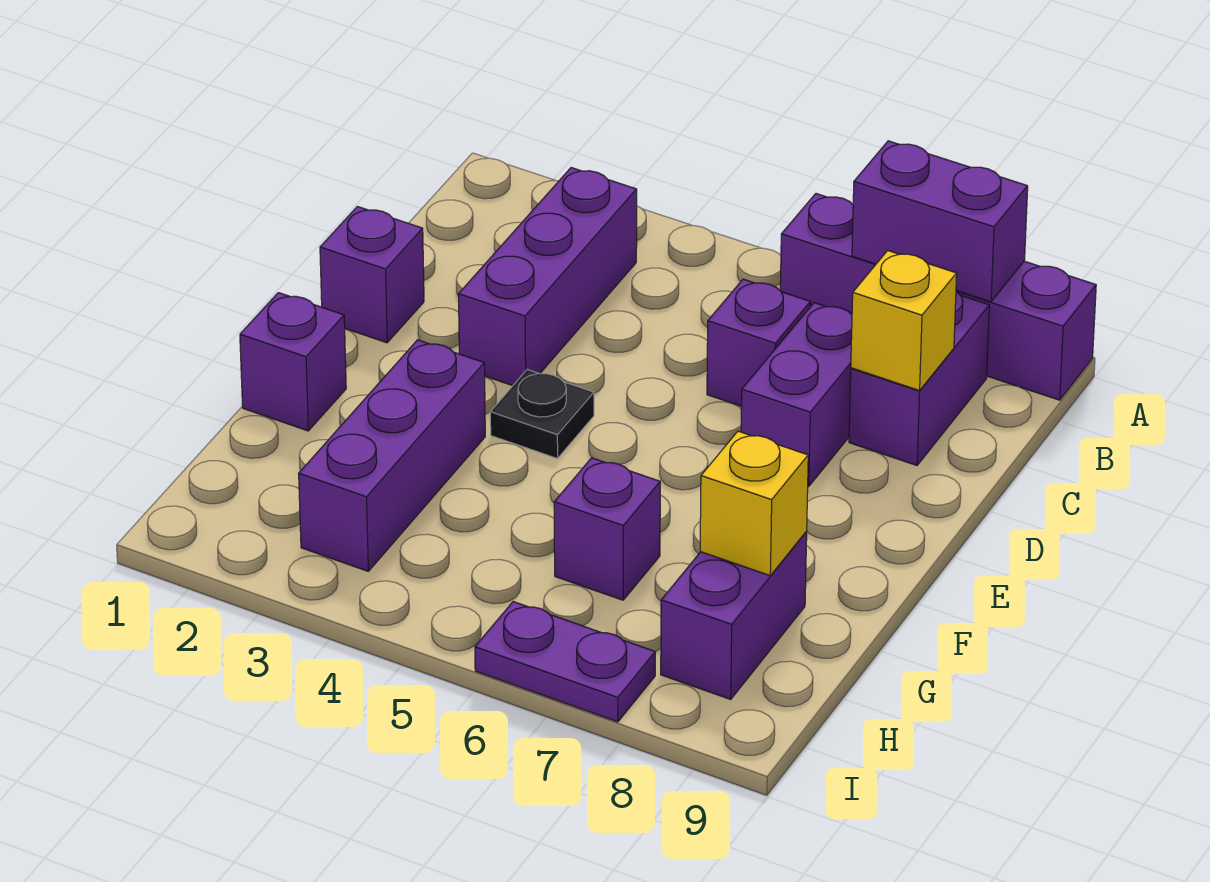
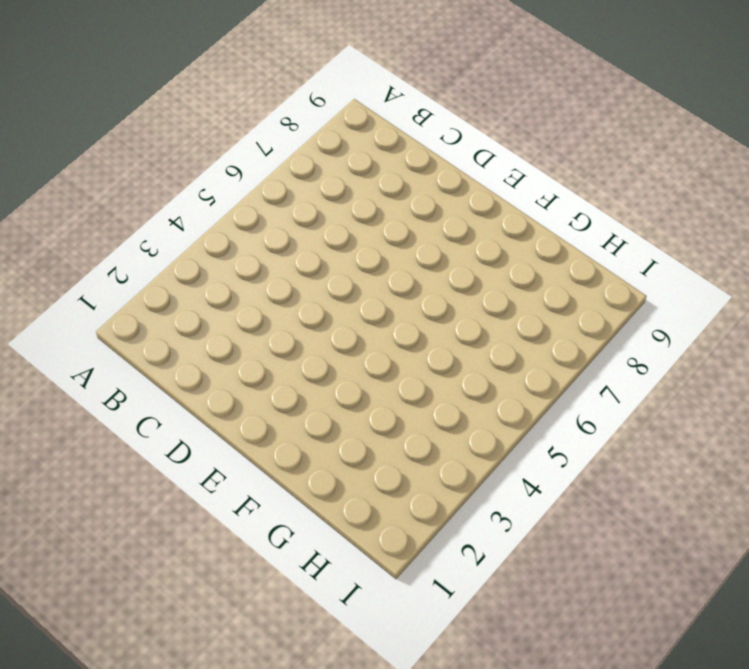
none -> purple brick A6:A9 level 1
none -> purple brick B3:D3 level 1
none -> purple brick B8:C8 level 1

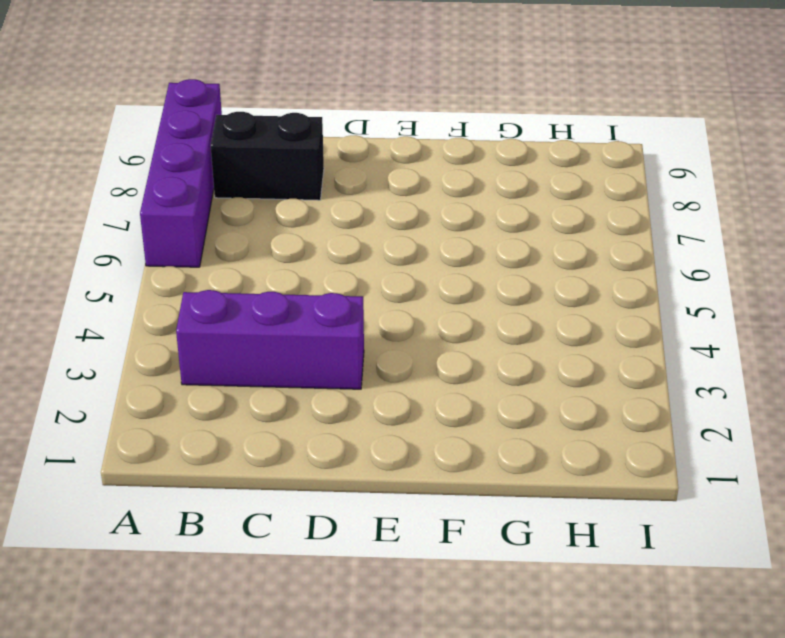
black brick B8:C8 level 1 -> purple brick B8:C8 level 1
none -> purple brick C6 level 1
none -> purple brick C7:D7 level 1
none -> purple brick D1 level 1

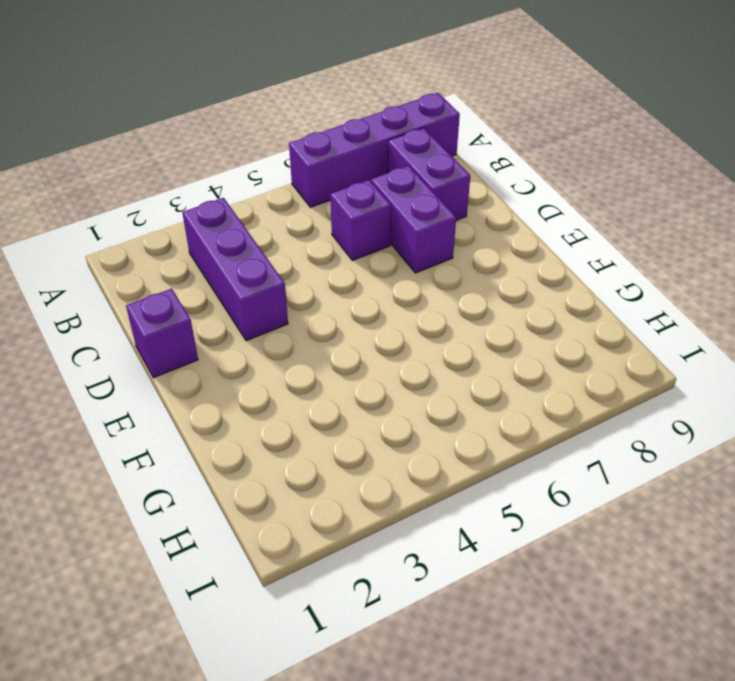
none -> black plate E4 level 1
none -> purple brick F1 level 1
none -> purple brick F3:H3 level 1

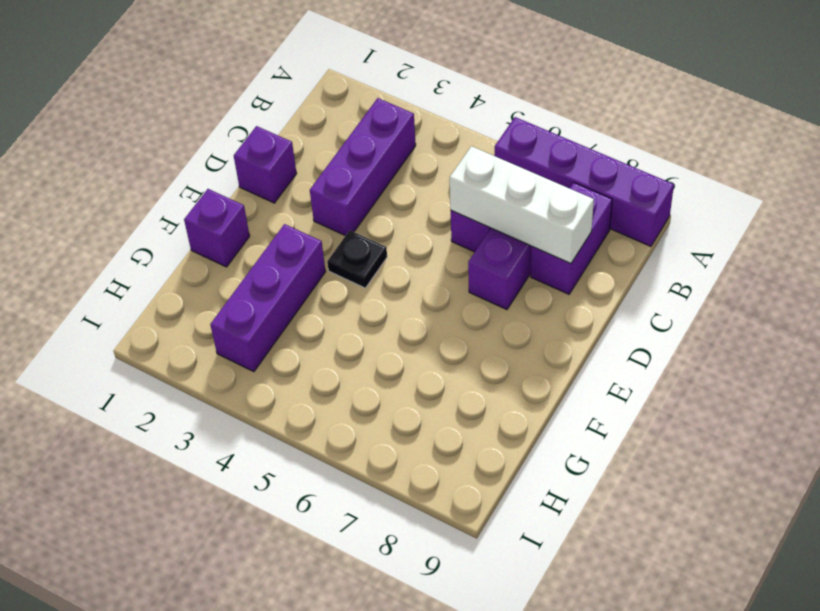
white brick C6:C8 level 2 -> yellow brick C8 level 2
none -> purple brick G6 level 1
none -> purple brick G8:H8 level 1
none -> purple plate I6:I7 level 1

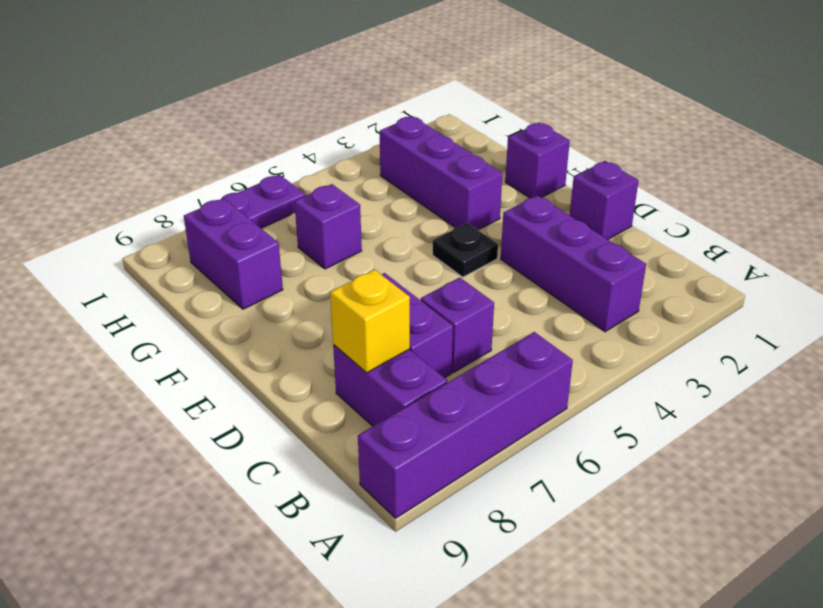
none -> purple brick A7:A8 level 2
none -> yellow brick G8 level 2

